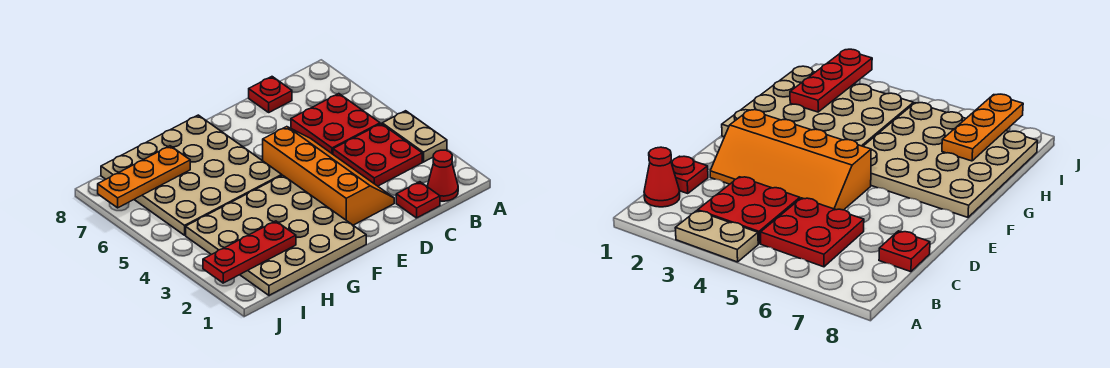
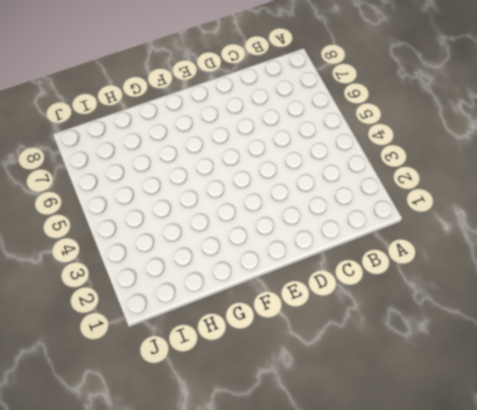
none -> tan plate A3:A4 level 1
none -> red cone B1 level 1

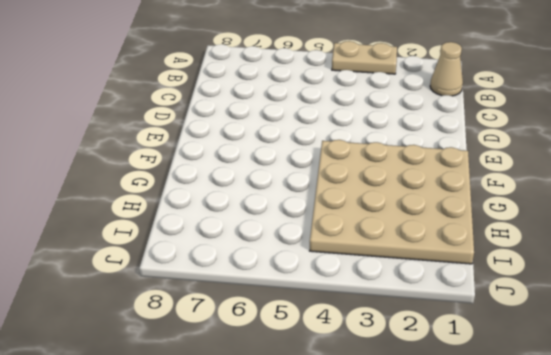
tan cone B1 level 1 -> red cone B1 level 1
none -> red plate B3:C4 level 1
none -> red plate B5:C6 level 1

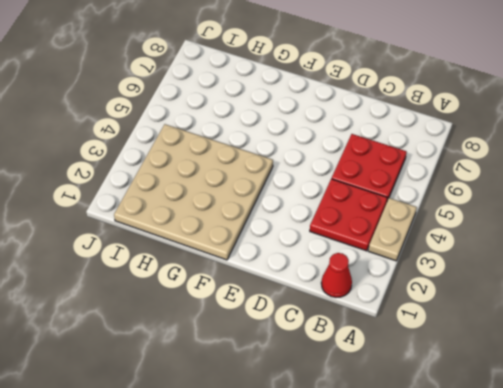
none -> red plate C1 level 1
none -> red plate C8 level 1

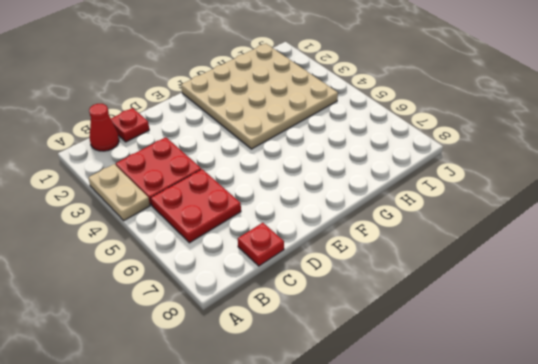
none -> orange slope D2:E5 level 1 top E
none -> tan plate F5:I8 level 1

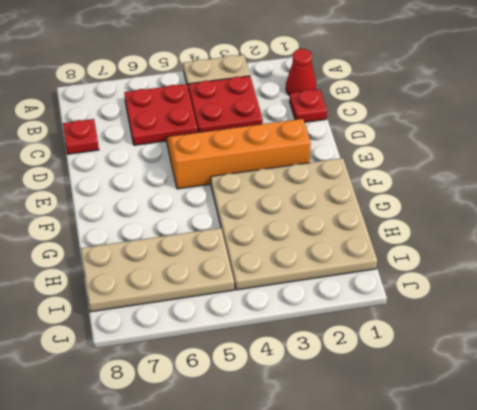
tan plate H5:I8 level 1 -> tan plate F5:I8 level 1
none -> red plate H2:J2 level 2
none -> orange plate H7:J7 level 2

